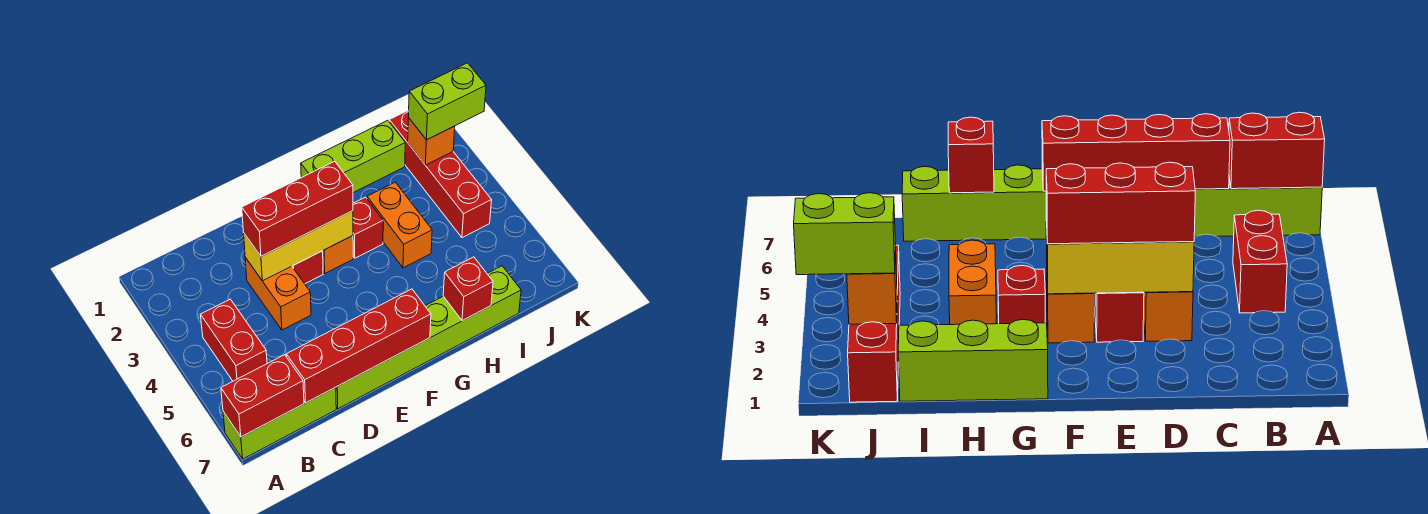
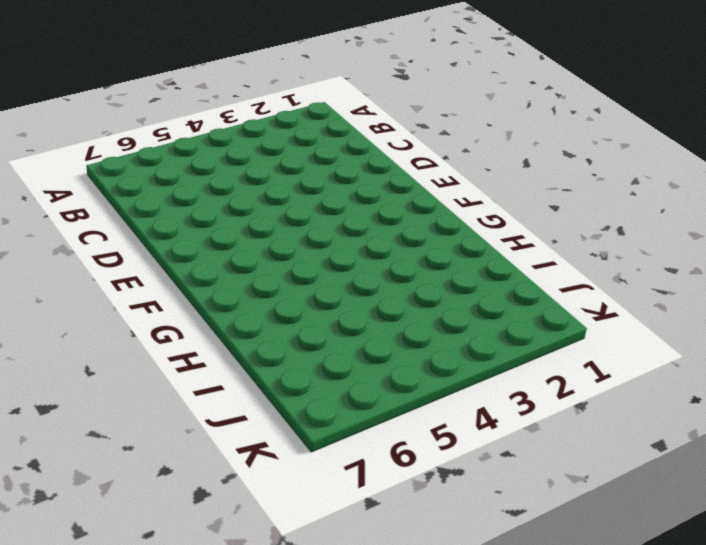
none -> lime brick A7:C7 level 1
none -> red brick B4:B5 level 1
none -> orange brick D3:D4 level 1

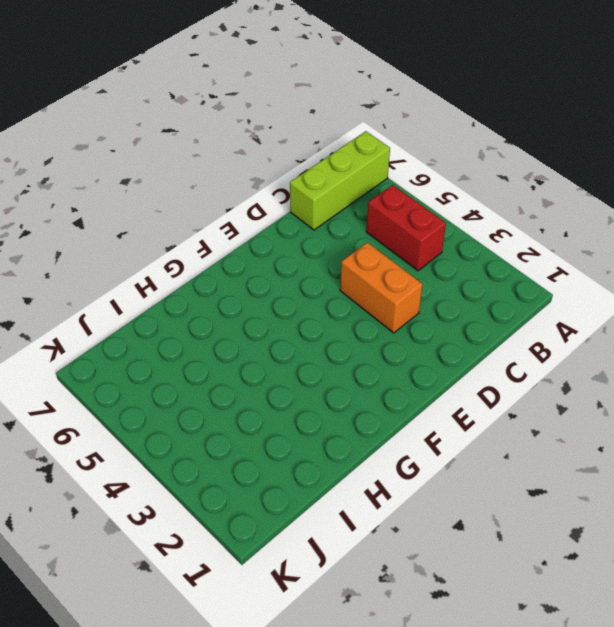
none -> lime brick D7:I7 level 1
none -> red brick E3 level 1
none -> orange brick F3 level 1

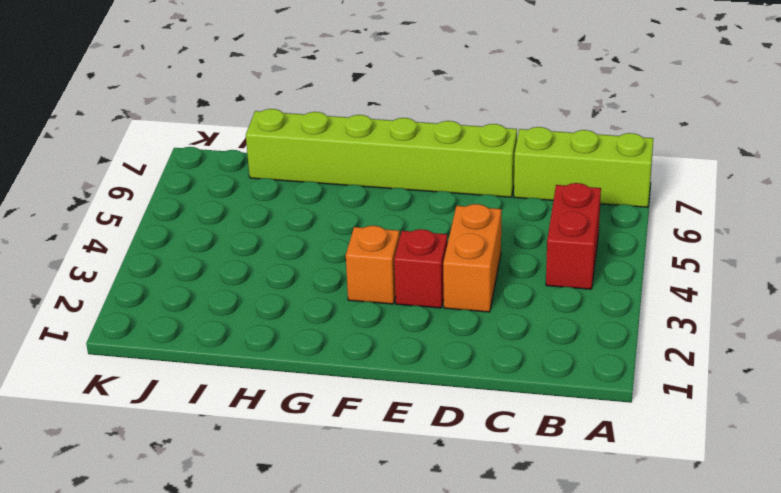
none -> lime brick G1:I1 level 1
none -> red brick G3 level 1
none -> orange brick H3:H4 level 1

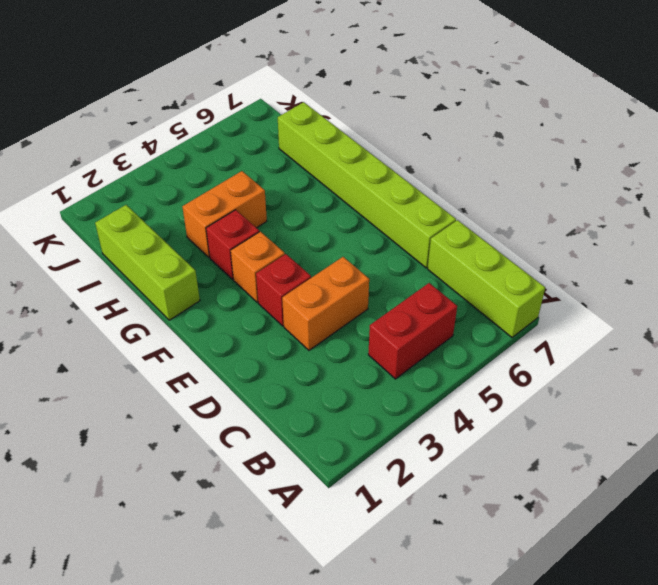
none -> red brick J1:J4 level 1
none -> red brick A7:B7 level 2
none -> red brick C7:F7 level 2

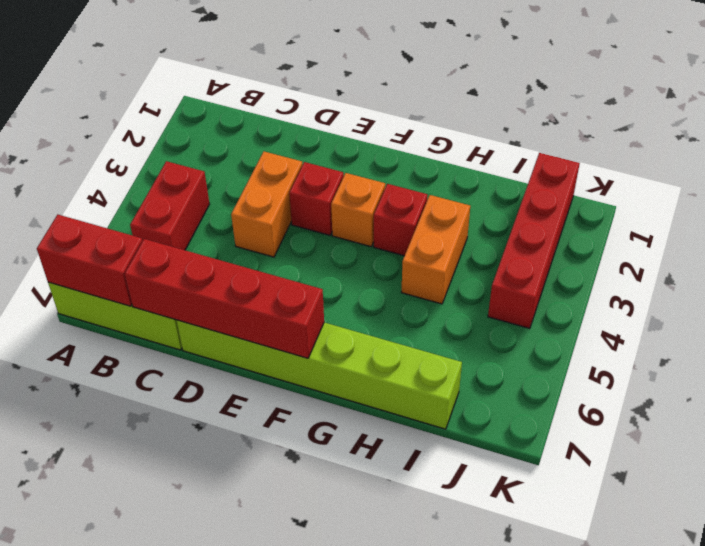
none -> lime brick G1:I1 level 1
none -> yellow brick D3:F3 level 2
none -> red brick H7 level 2

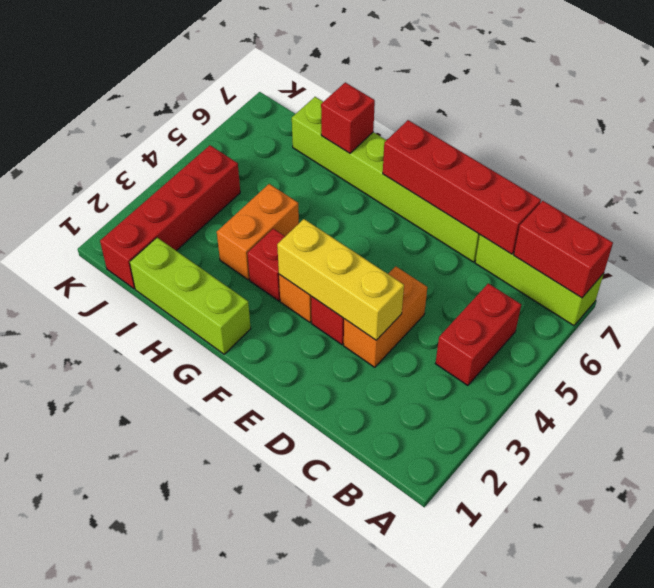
none -> orange brick J2 level 2
none -> red brick D3:F3 level 3
none -> lime brick J2:K2 level 3

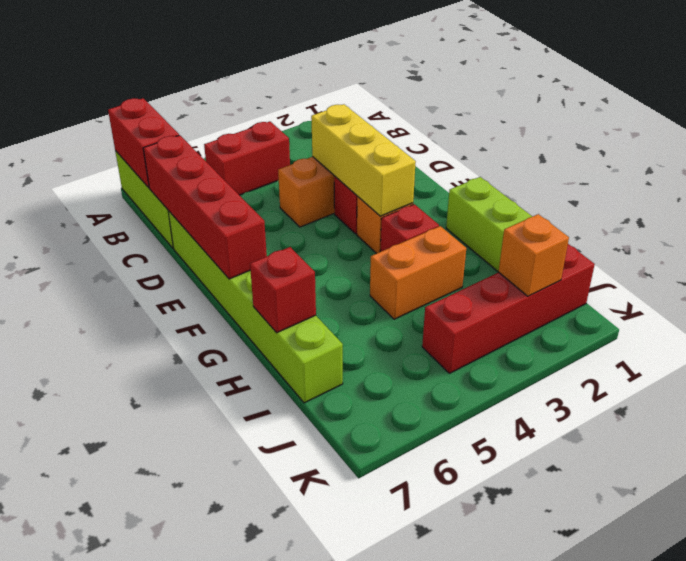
none -> red brick D3:F3 level 3
none -> lime brick J2:K2 level 3

